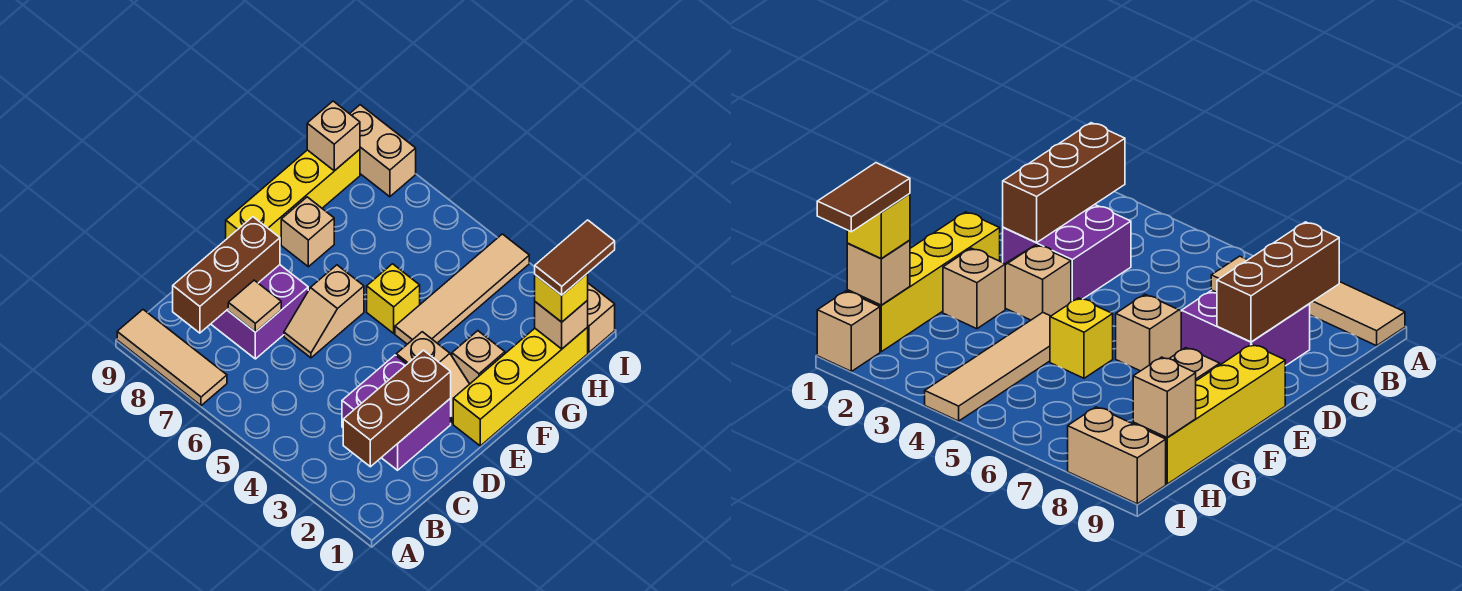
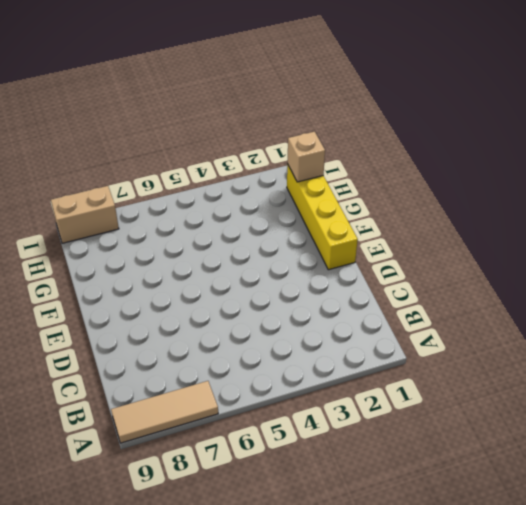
none -> purple brick C2:D3 level 1
none -> purple brick C7:D8 level 1
none -> tan slope D6:E6 level 1 top E

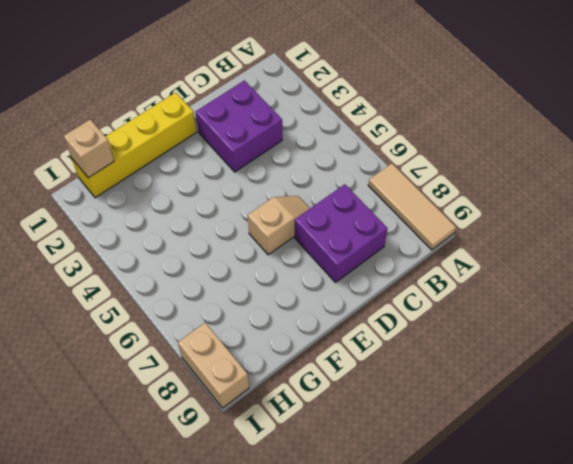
none -> tan slope E2:E3 level 1 top 3
none -> yellow brick E9:H9 level 1
none -> tan brick F2 level 1

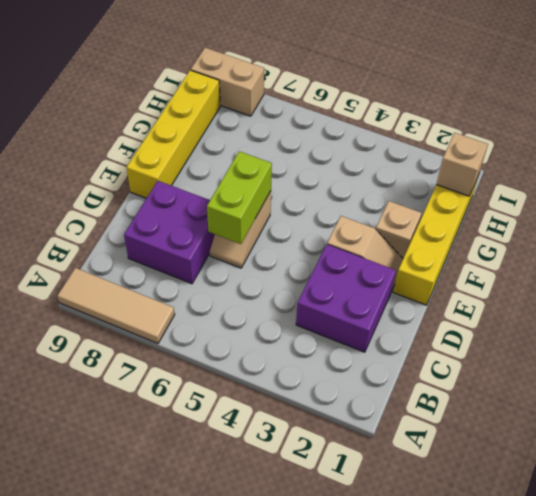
lime brick D6:E6 level 2 -> none
none -> tan tile F4:I4 level 1
none -> yellow brick F5 level 1
none -> tan brick F8 level 1

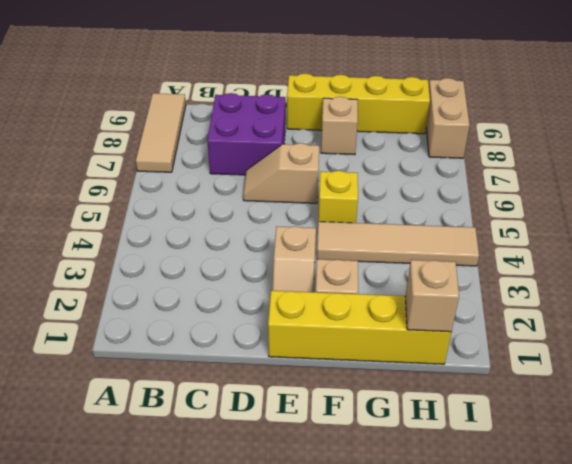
none -> purple brick C2:D3 level 1
none -> tan brick I1 level 1
none -> brown brick B2:D2 level 2

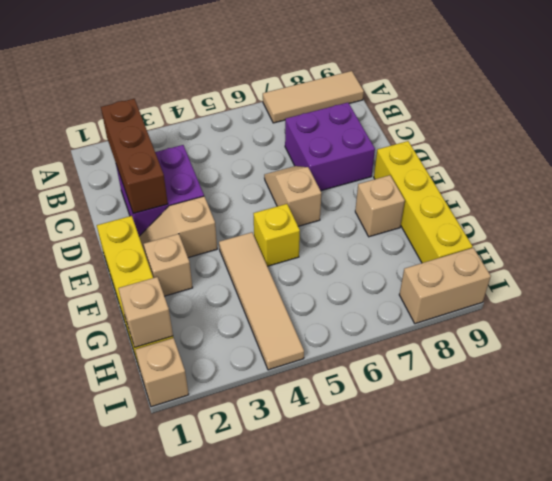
none -> brown brick B8:D8 level 2
none -> tan tile C7 level 2
none -> tan brick H9 level 2

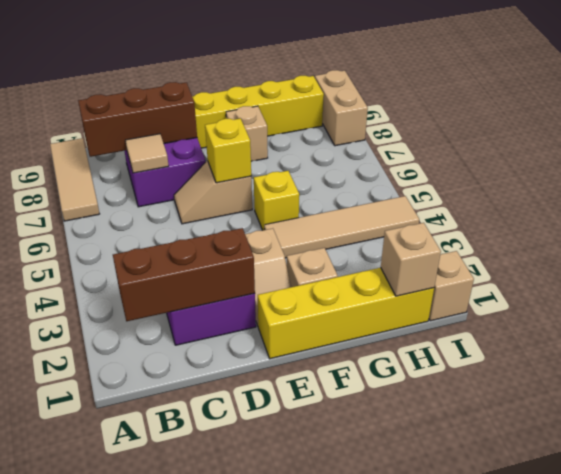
yellow brick E6 level 2 -> yellow brick H1 level 3
none -> tan brick H9 level 2
none -> brown tile H1:I1 level 4

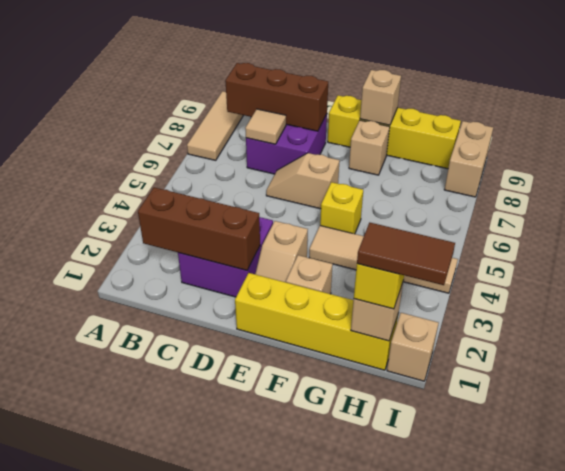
tan brick F9 level 2 -> tan brick H9 level 2

